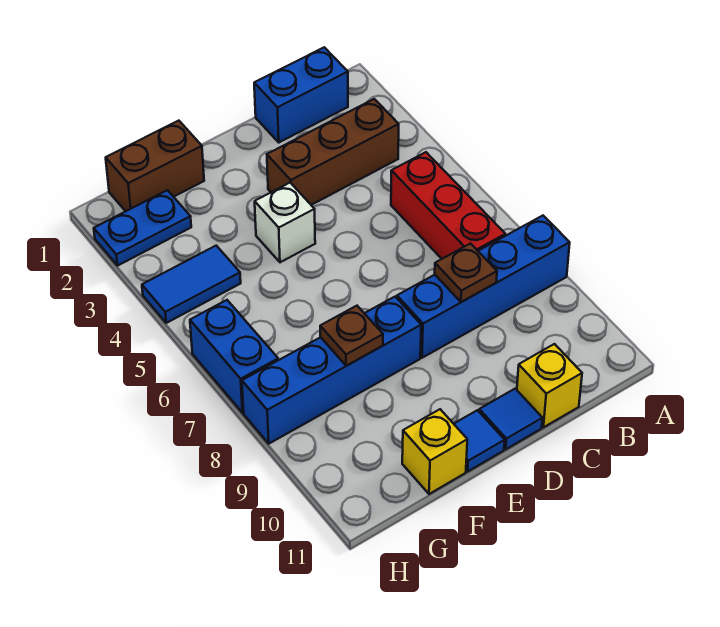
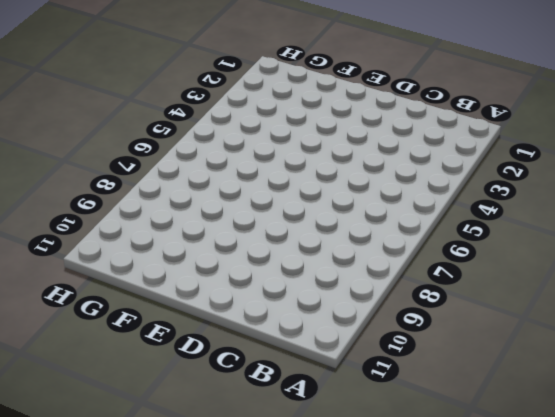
none -> blue brick A8:D8 level 1
none -> blue brick B1:C1 level 1
none -> brown brick B3:D3 level 1

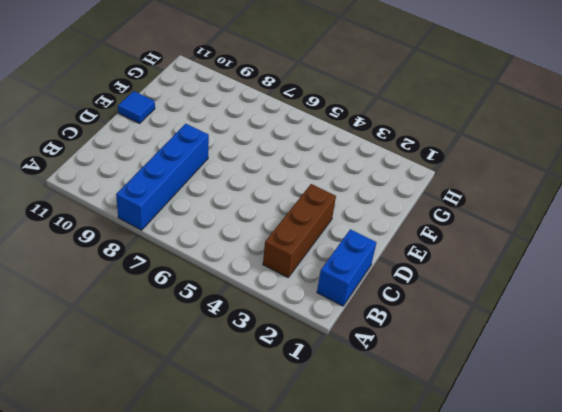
none -> red brick B5:B7 level 1
none -> yellow brick C11 level 1
none -> blue tile D11 level 1

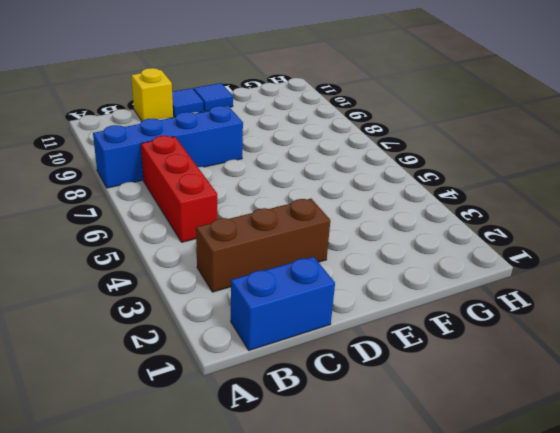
none -> white brick E4 level 1
none -> blue brick E8:H8 level 1
none -> brown brick F1:G1 level 1

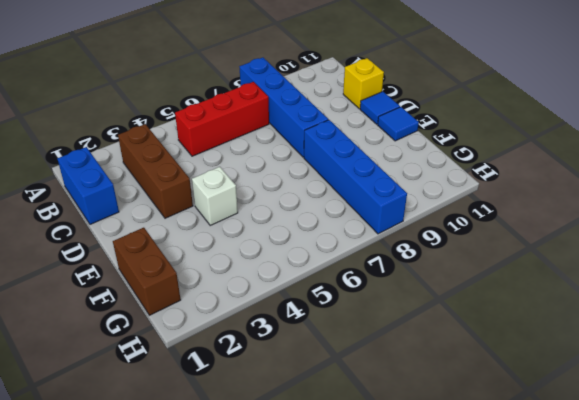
none -> yellow brick F11 level 1
none -> blue plate G2:H2 level 1
none -> blue tile G4:H4 level 1

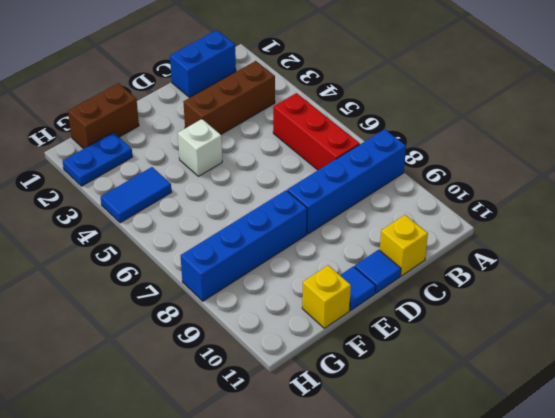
none -> blue brick H6:H7 level 1
none -> brown plate C8 level 2
none -> brown plate F8 level 2

